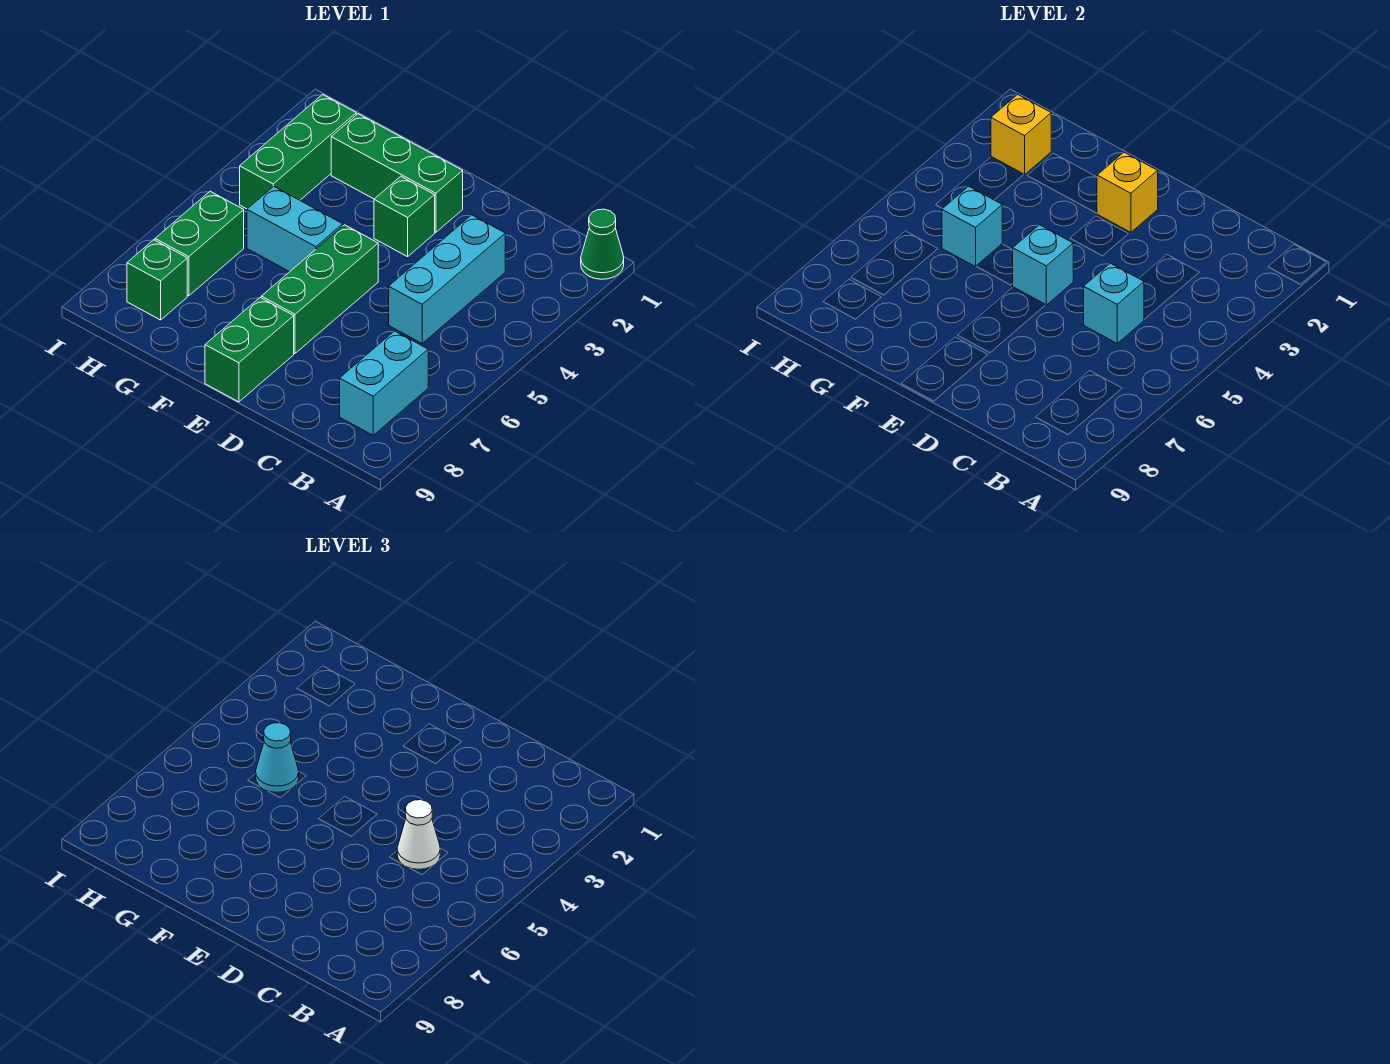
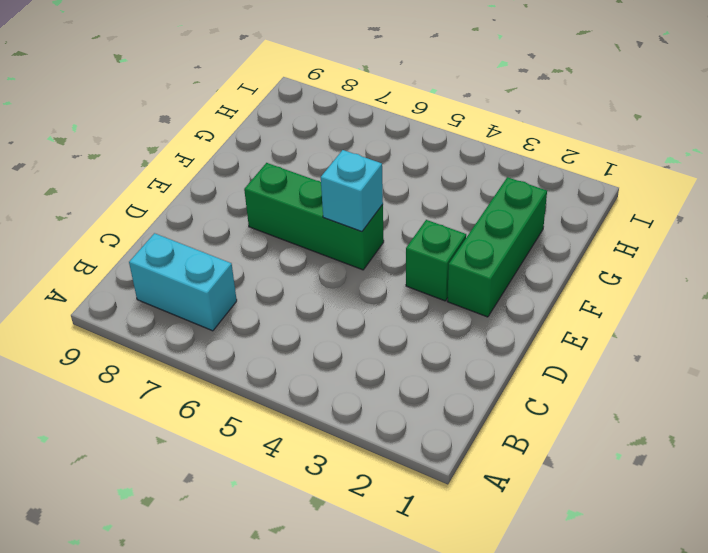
none -> green cone A1 level 1
none -> cyan brick C3:C5 level 1
none -> green brick E8:E9 level 1

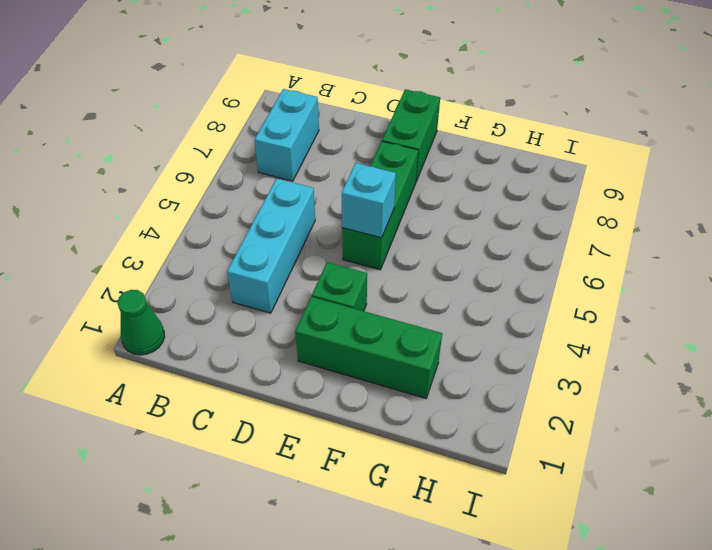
none -> cyan brick F5:G5 level 1
none -> green brick H2:H4 level 1
none -> green brick H6:H7 level 1

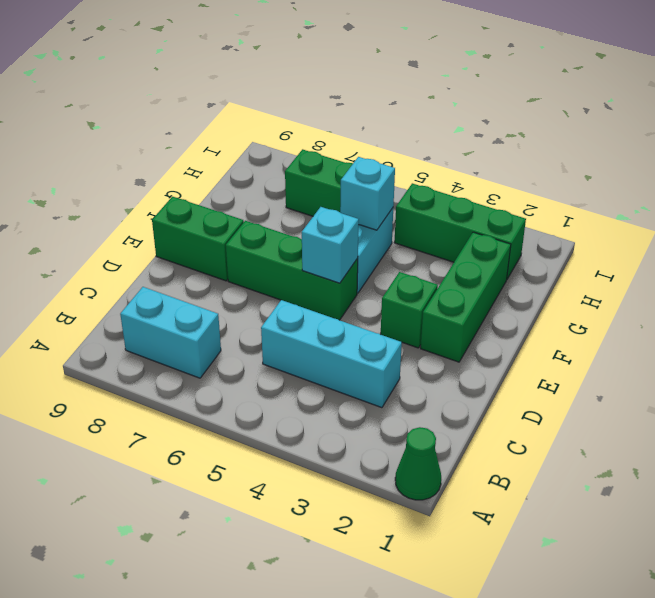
none -> green brick H8 level 1
none -> cyan brick C5 level 2
none -> yellow brick E2 level 2

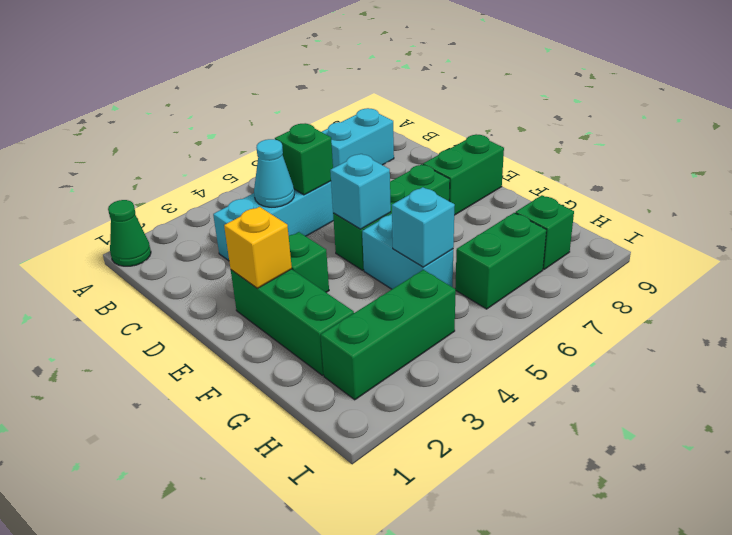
cyan cone C4 level 2 -> cyan cone G5 level 3
green brick C5 level 2 -> cyan brick C5 level 2
none -> yellow brick H2 level 2
none -> white cone C5 level 3

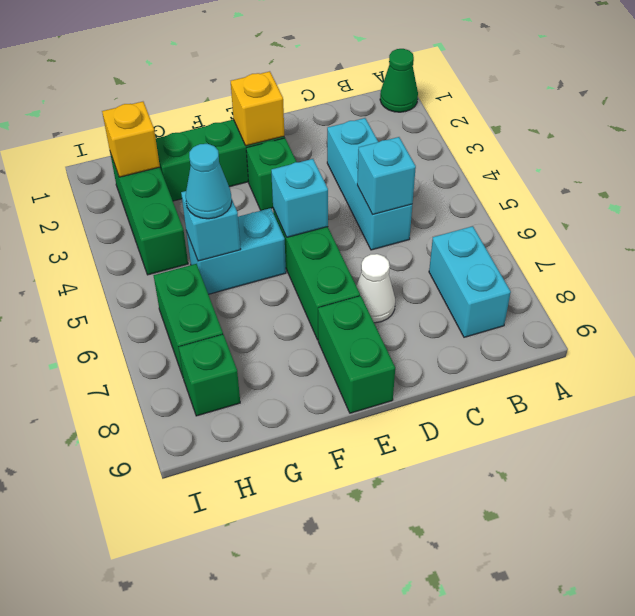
white cone D7 level 1 -> white cone C5 level 3

